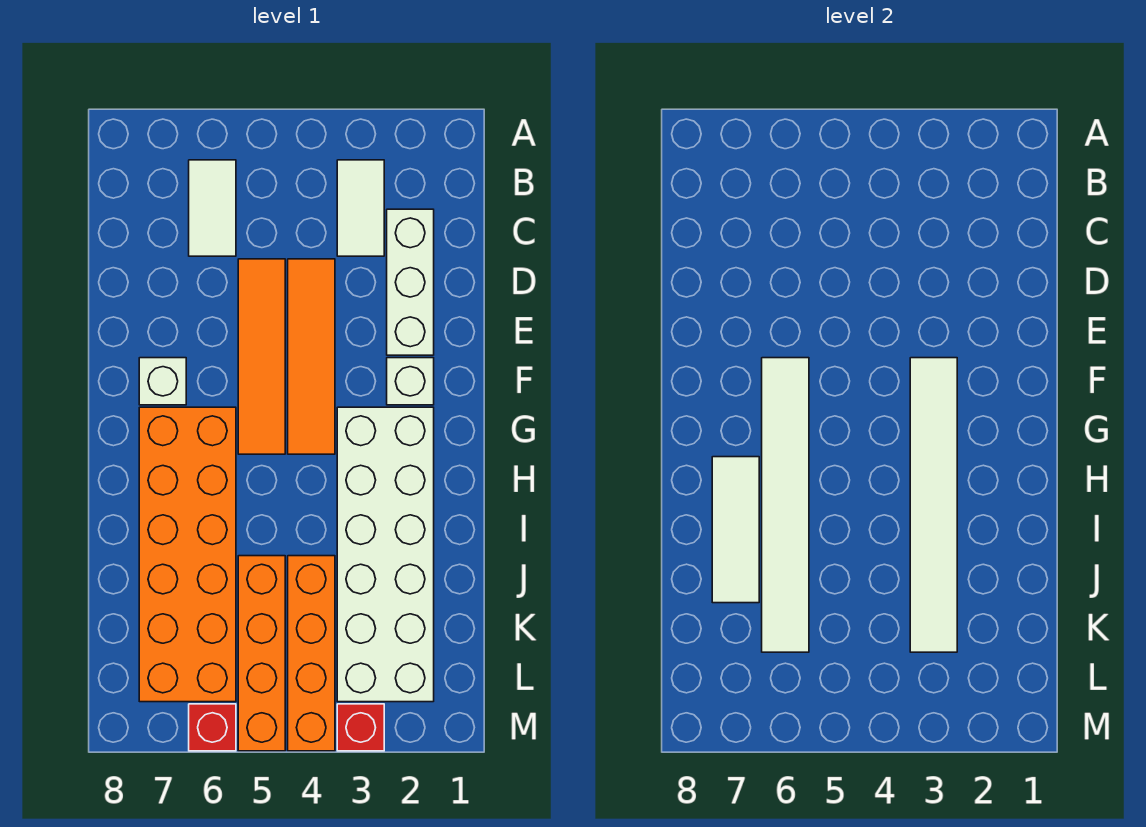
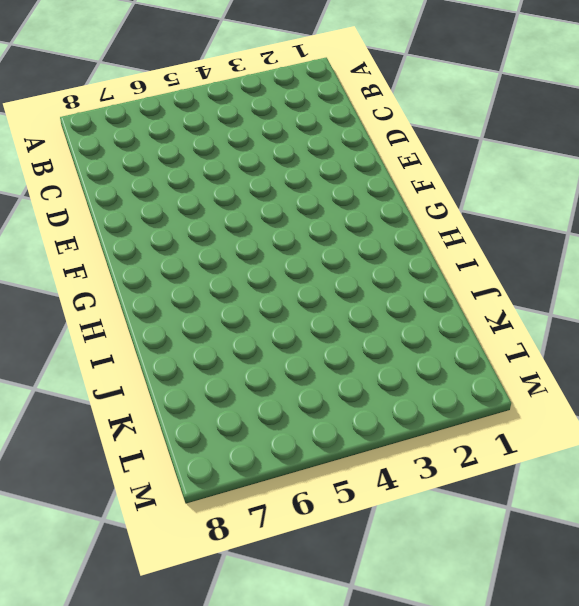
none -> white tile B3:C3 level 1
none -> white tile B6:C6 level 1
none -> white brick C2:E2 level 1

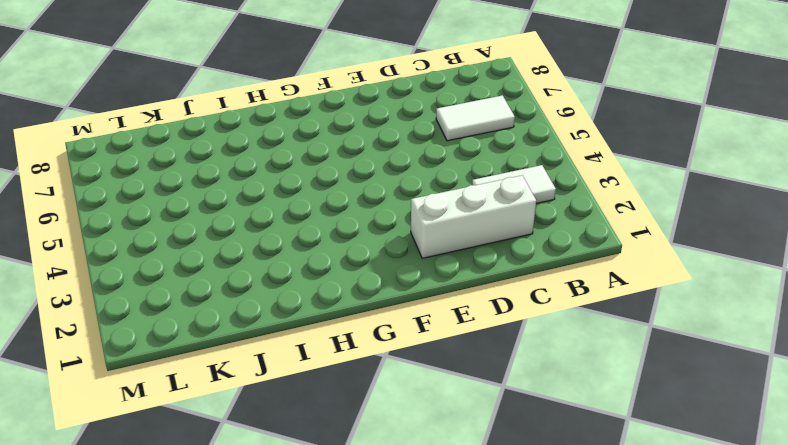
none -> orange tile D4:G4 level 1
none -> orange tile D5:G5 level 1
none -> white brick F2 level 1

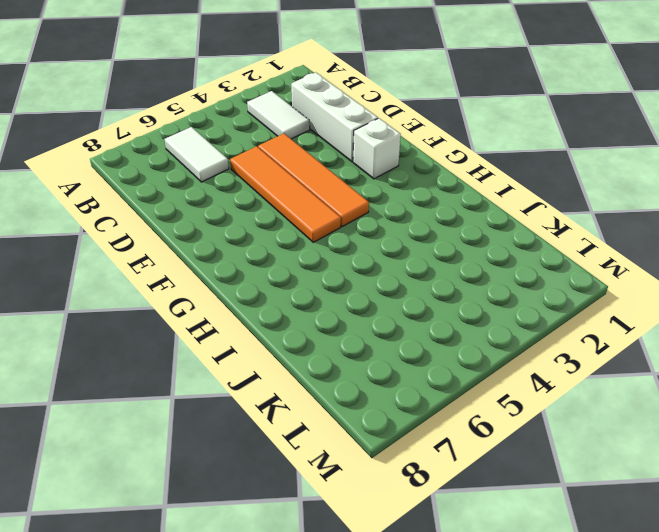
none -> white brick F7 level 1
none -> white brick G2:L3 level 1
none -> orange brick G6:L7 level 1

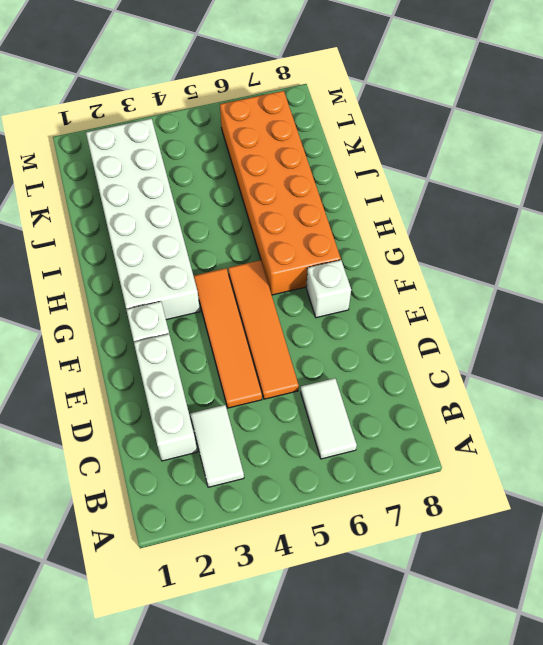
none -> orange brick J4:M4 level 1
none -> orange brick J5:M5 level 1
none -> red brick M3 level 1

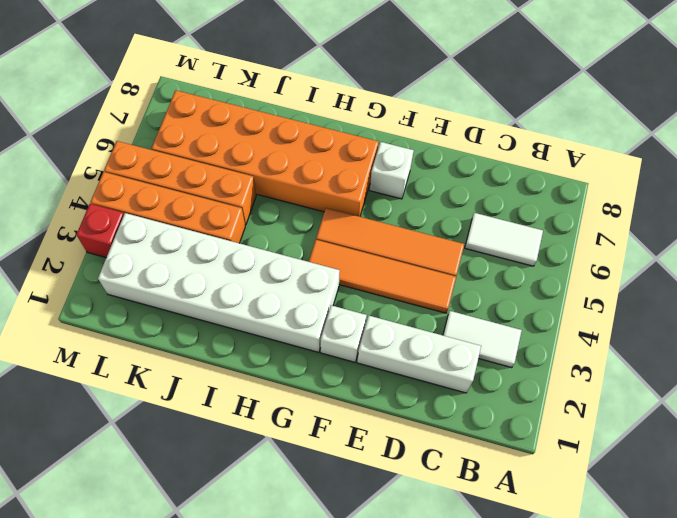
none -> red brick M6 level 1
none -> white tile F3:K3 level 2
none -> white tile F6:K6 level 2

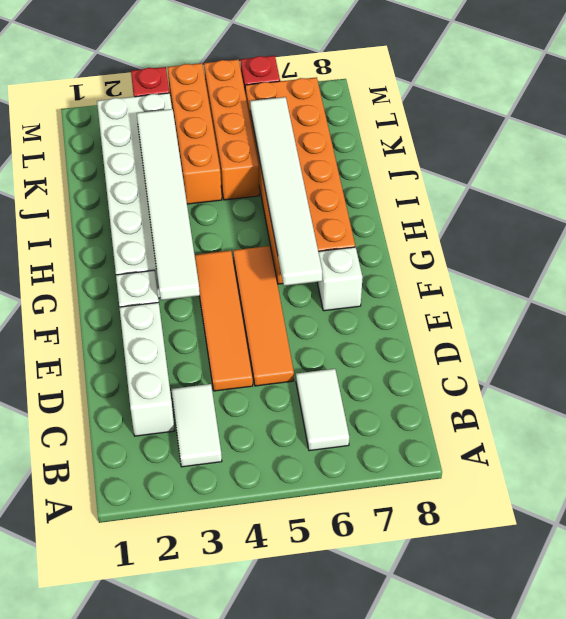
none -> white tile H7:J7 level 2

